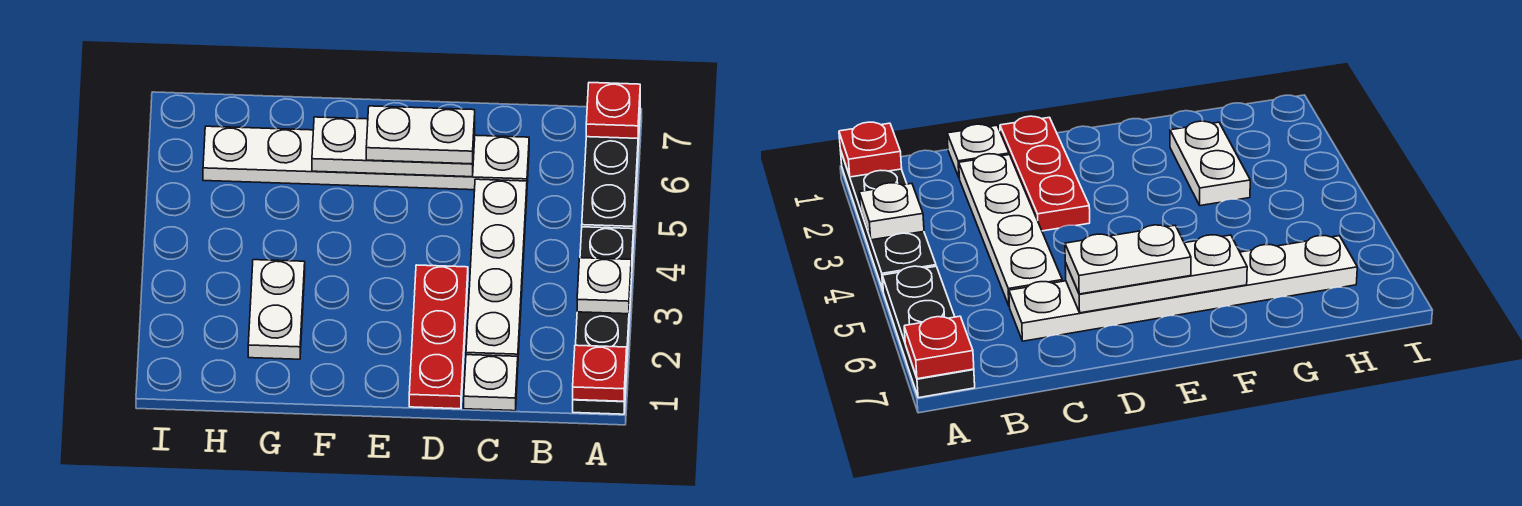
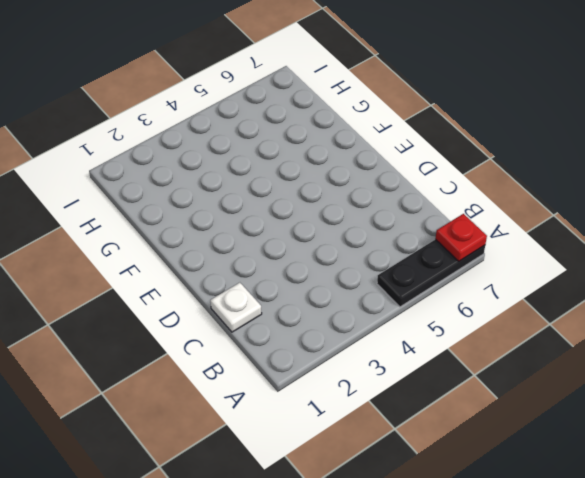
none -> black plate A1:A4 level 1
none -> white plate C2:C5 level 1
none -> white plate C6:H6 level 1

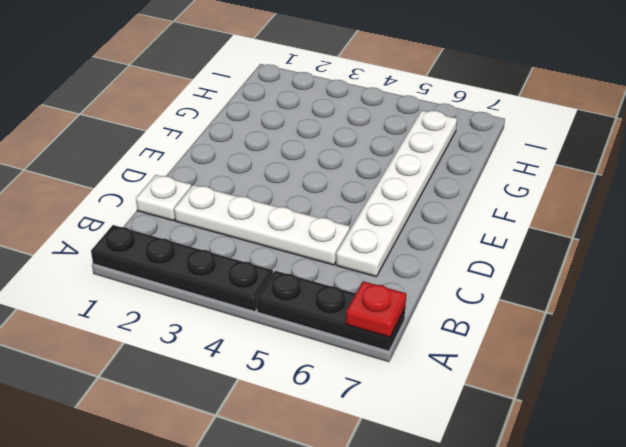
none -> red plate D1:D3 level 1
none -> white plate G2:G3 level 1
none -> red plate A1 level 2

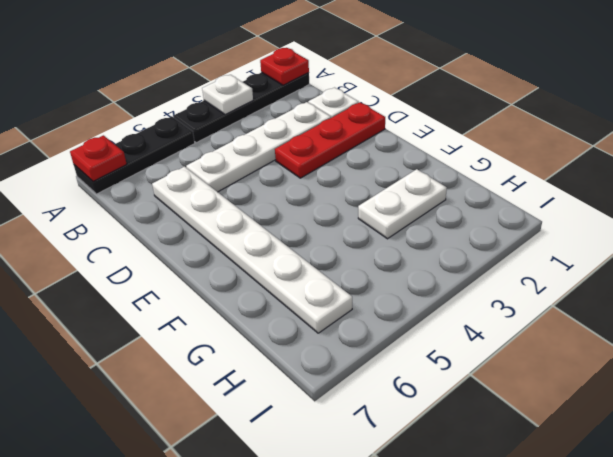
none -> white plate D6:F6 level 2
none -> white plate D6:E6 level 3

